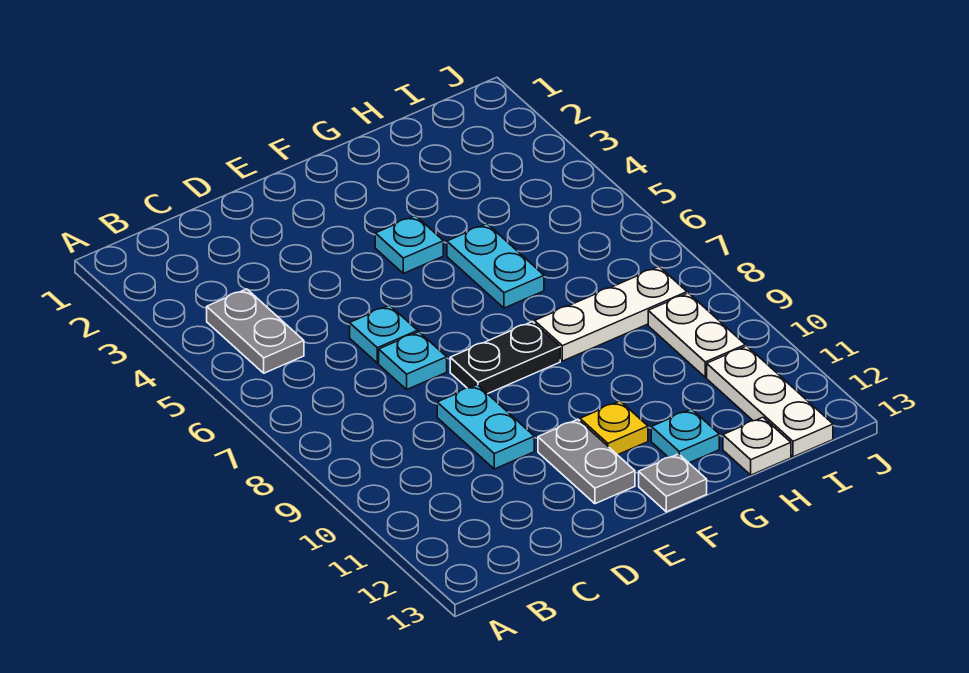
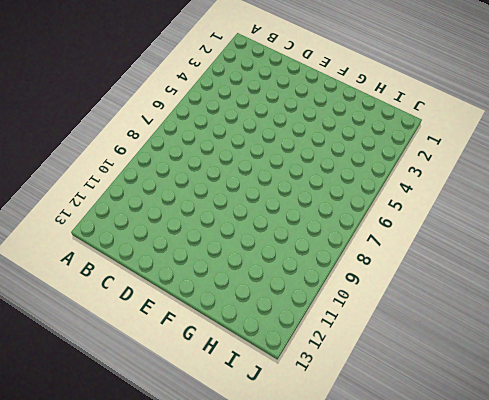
none -> grey plate B4:B5 level 1
none -> cyan plate D6 level 1
none -> cyan plate D7 level 1

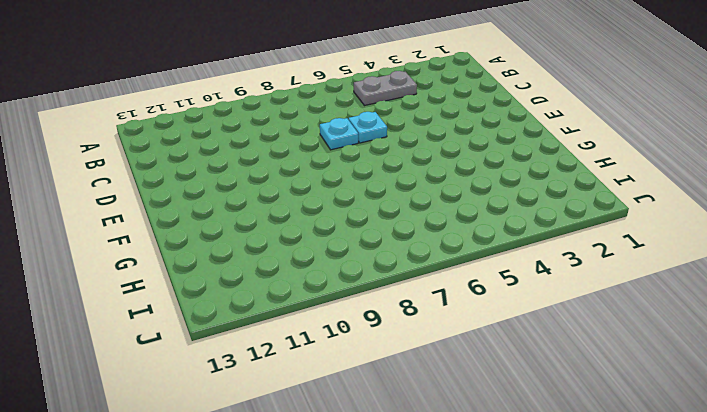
none -> cyan plate D9:D10 level 1
none -> black plate E8:F8 level 1
none -> grey plate E11:E12 level 1

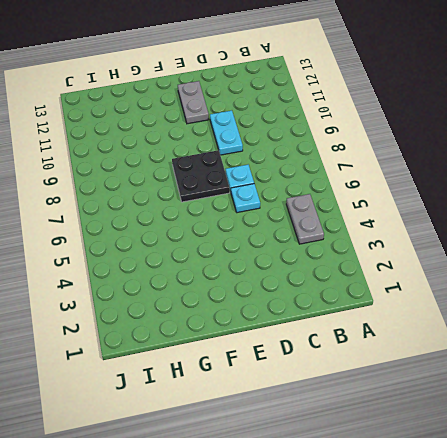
black plate E7:F8 level 1 -> black plate E8:F8 level 1
none -> cyan plate F4 level 1
none -> yellow plate F11 level 1
none -> grey plate F13 level 1

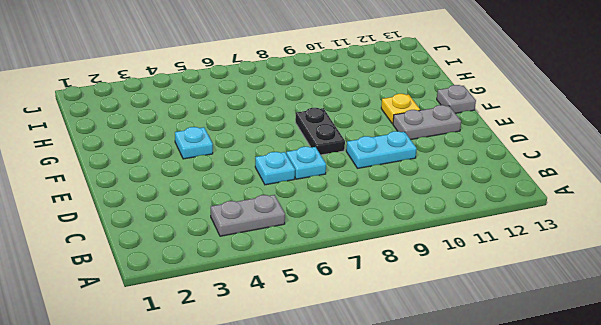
none -> cyan plate G5:G6 level 1
none -> white plate G8:I8 level 1
none -> cyan plate G12 level 1

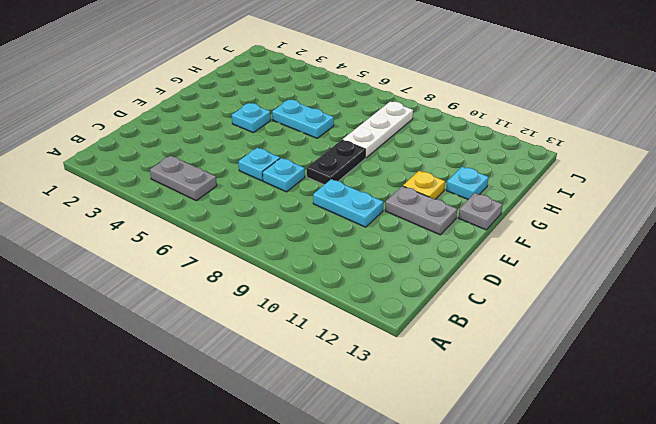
none -> white plate H13 level 1
none -> white plate I9:I10 level 1
none -> white plate I11:I13 level 1

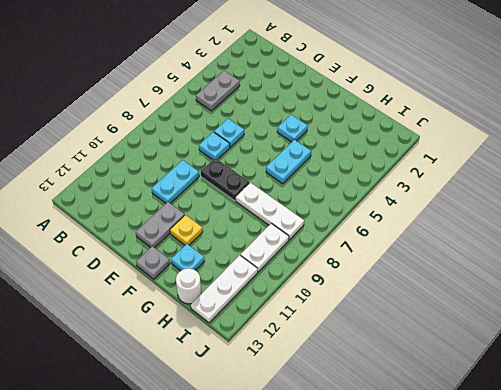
white round brick H13 level 1 -> white plate H13 level 1

